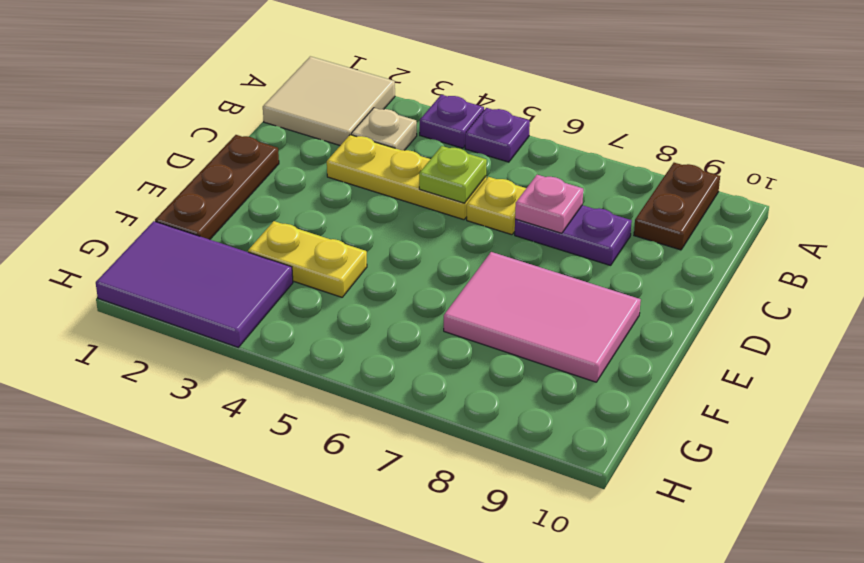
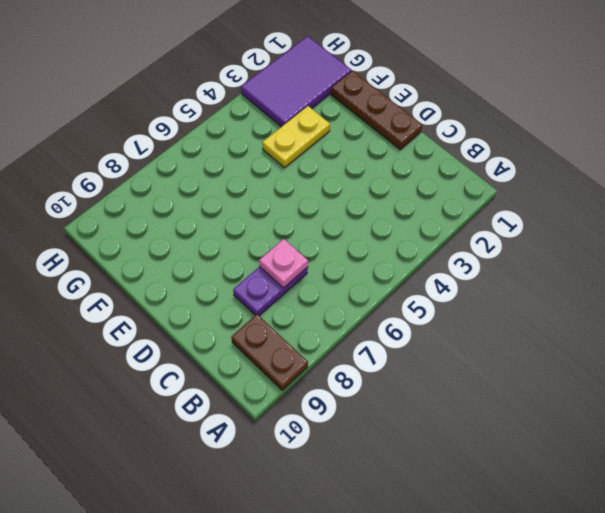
none -> tan tile A1:B2 level 1
none -> purple plate A4 level 1
none -> purple plate A5 level 1

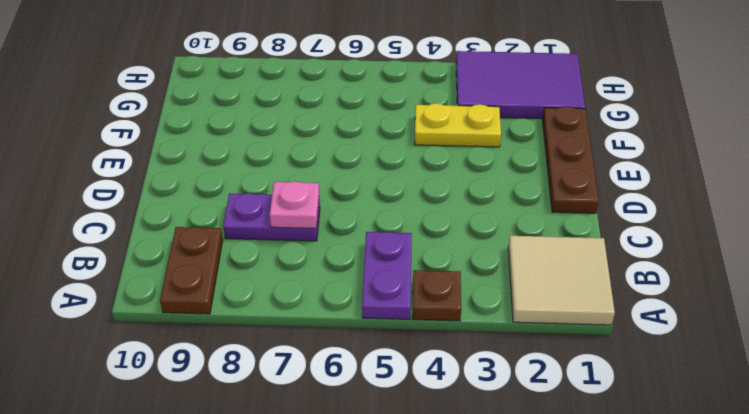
brown plate A4 level 1 -> purple plate A4 level 1
purple plate A5:B5 level 1 -> purple plate A5 level 1
none -> tan plate B3 level 1
none -> yellow plate C3:C5 level 1
none -> yellow plate C6 level 1

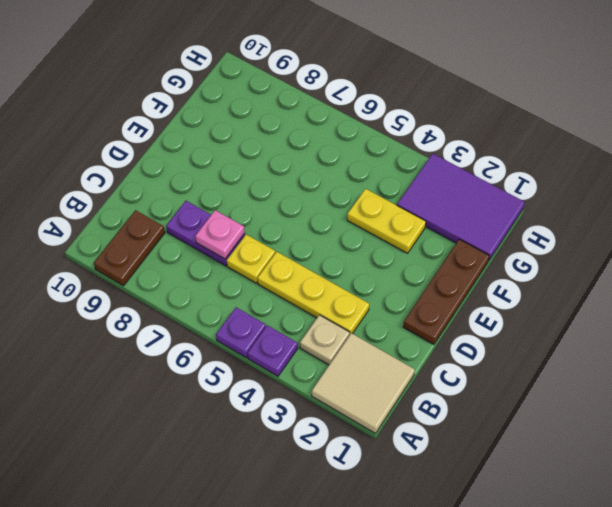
none -> pink tile E7:F9 level 1
none -> lime plate C5 level 2

